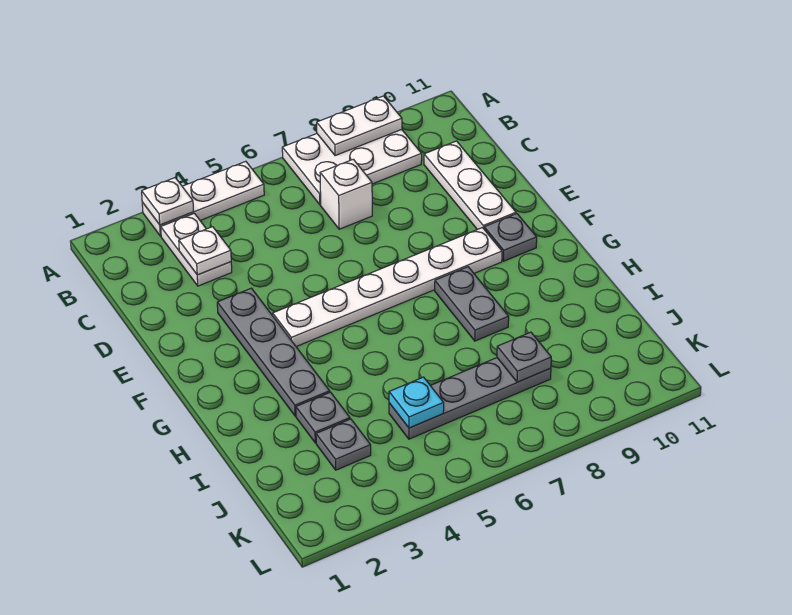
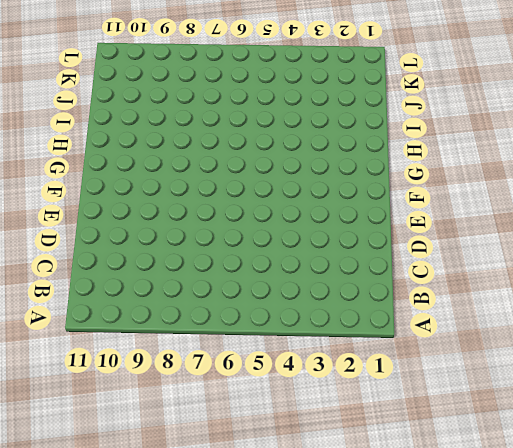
none -> white plate A3:A5 level 1
none -> white plate A7:B9 level 1
none -> white plate B3:C3 level 1

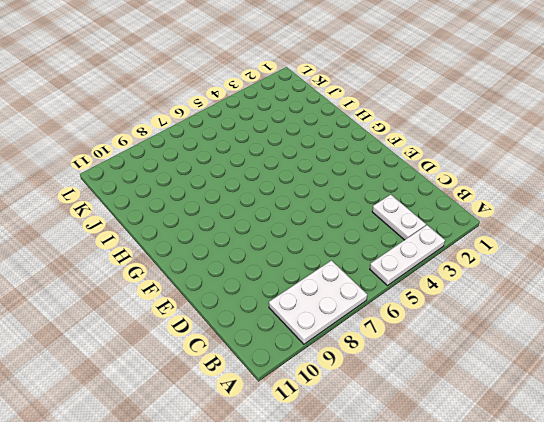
none -> white brick C7 level 1
none -> white plate C10:E10 level 1
none -> grey plate E3:H3 level 1

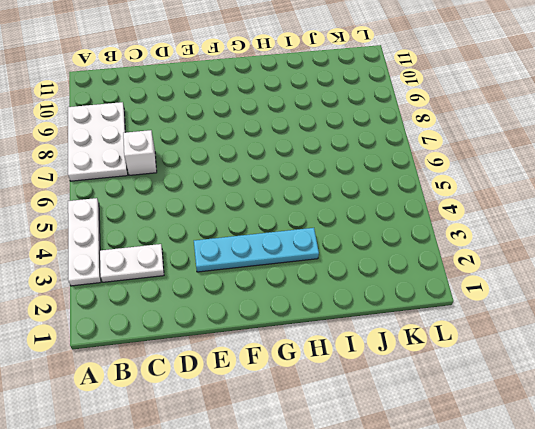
cyan plate E3:H3 level 1 -> grey plate E3:H3 level 1
none -> white plate C10:E10 level 1
none -> white plate F4:F9 level 1
none -> grey plate F10 level 1

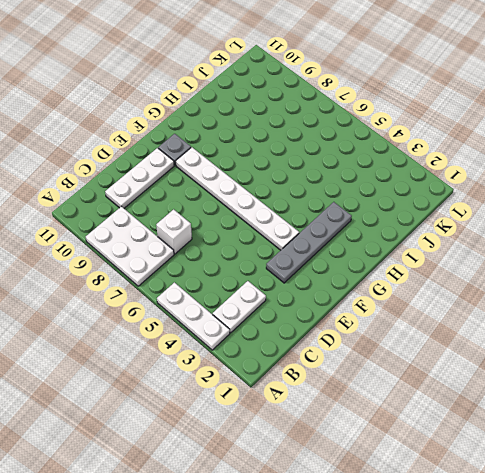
none -> grey plate G8:H8 level 1
none -> grey plate I3 level 1
none -> grey plate J3 level 1

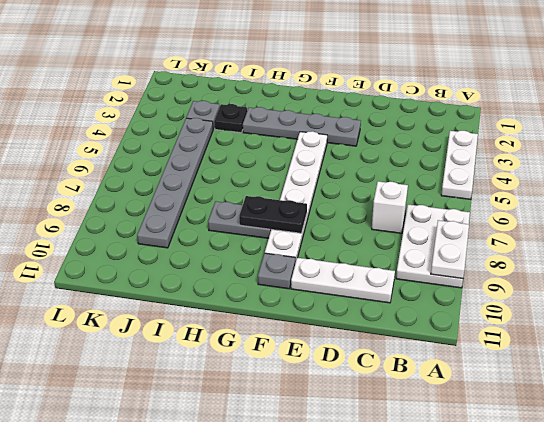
black plate F8:G8 level 2 -> none
black plate I3 level 1 -> grey plate I3 level 1
grey plate J4:J9 level 1 -> grey plate J5:J8 level 1
none -> white plate B3:C3 level 1
none -> white plate A3 level 2
none -> white plate C3 level 2

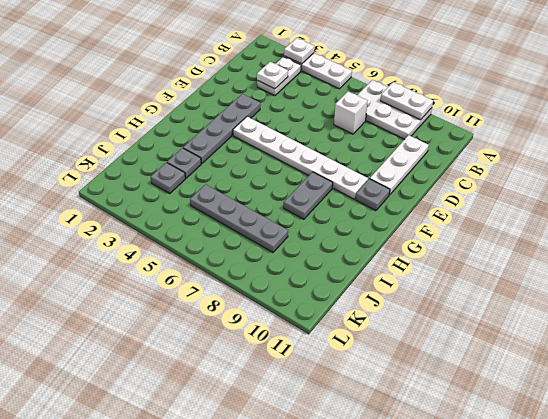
none -> cyan plate J5 level 2
none -> grey plate J8 level 2

